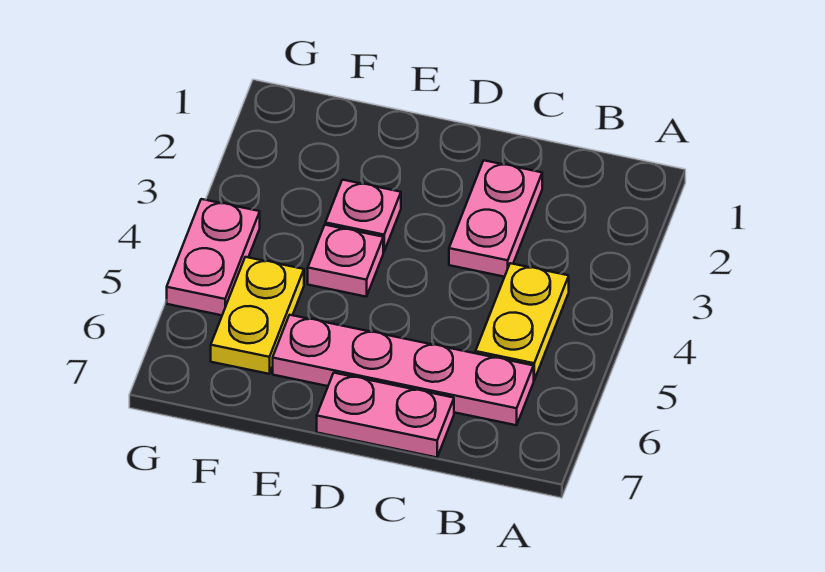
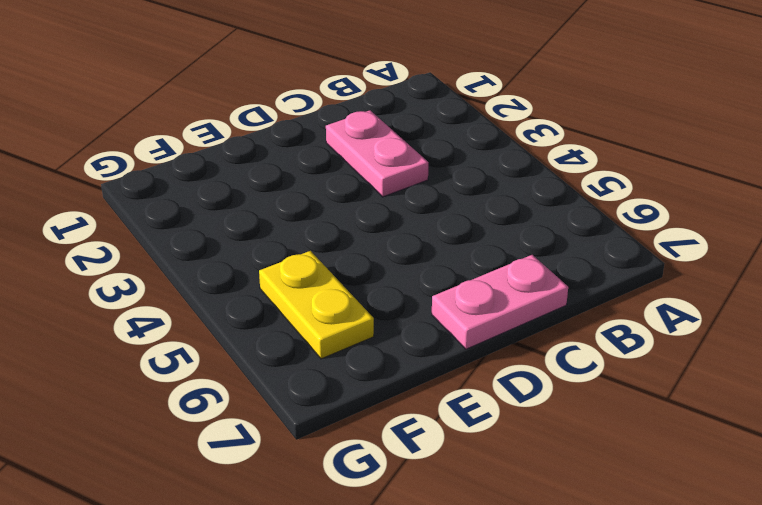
none -> yellow plate B4:B5 level 1
none -> pink plate B6:E6 level 1

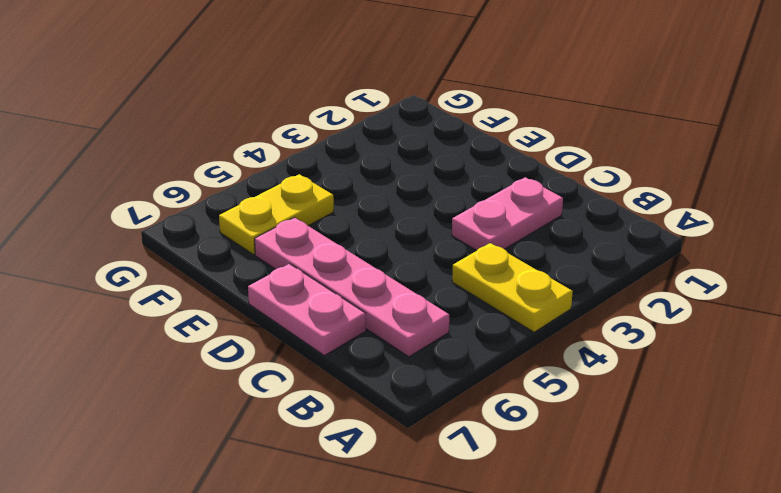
yellow plate A4:B4 level 1 -> yellow plate B4:B5 level 1
none -> pink plate E3 level 1
none -> pink plate E4 level 1

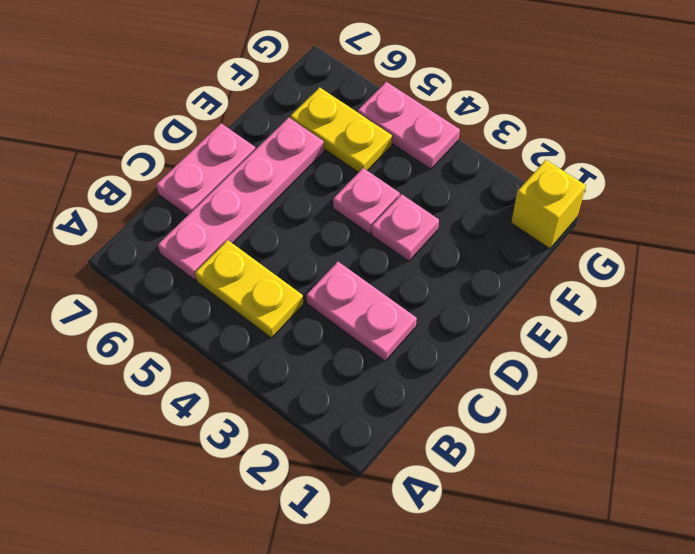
yellow brick G1 level 1 -> none

